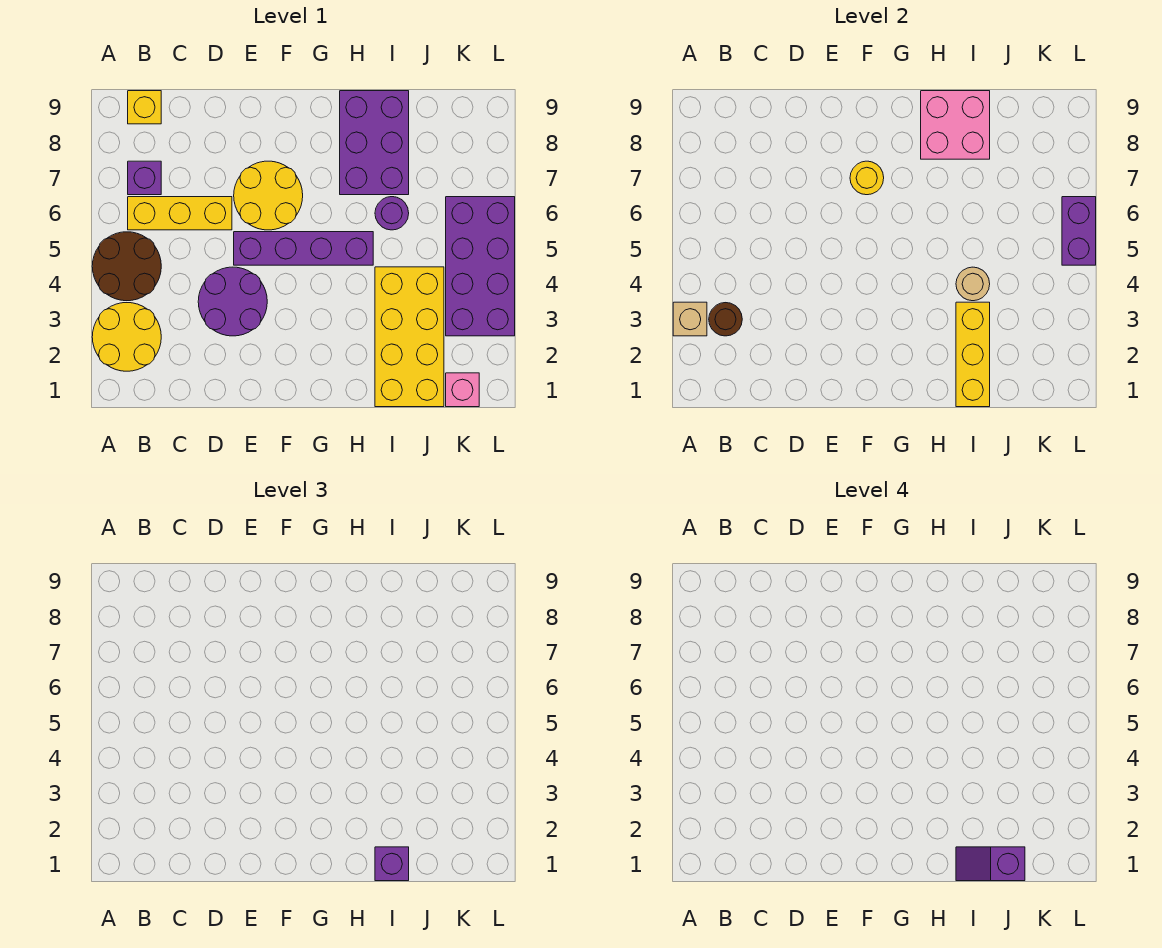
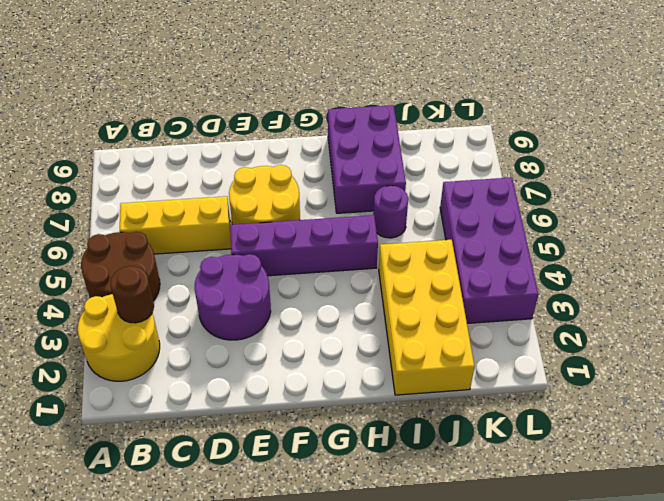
none -> purple brick B7 level 1
none -> yellow brick B9 level 1
none -> pink brick K1 level 1

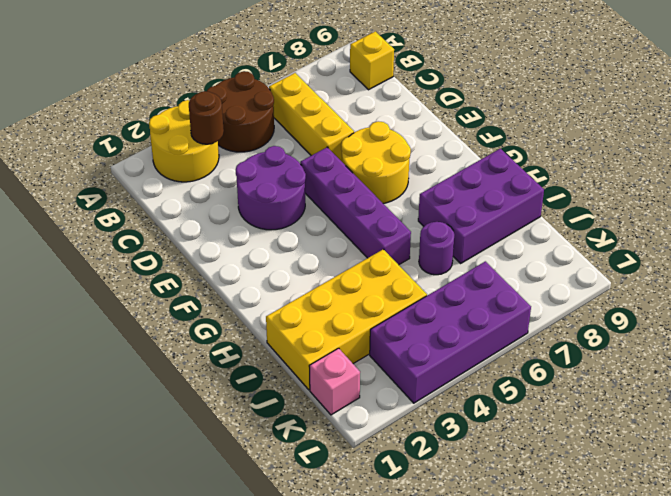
none -> purple brick B7 level 1
none -> tan brick A3 level 2
none -> yellow round brick F7 level 2

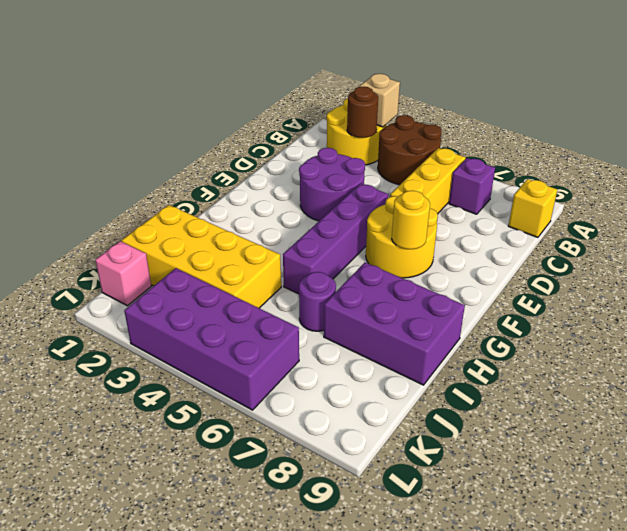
none -> pink brick H8:I9 level 2
none -> yellow brick I1:I3 level 2
none -> tan round brick I4 level 2

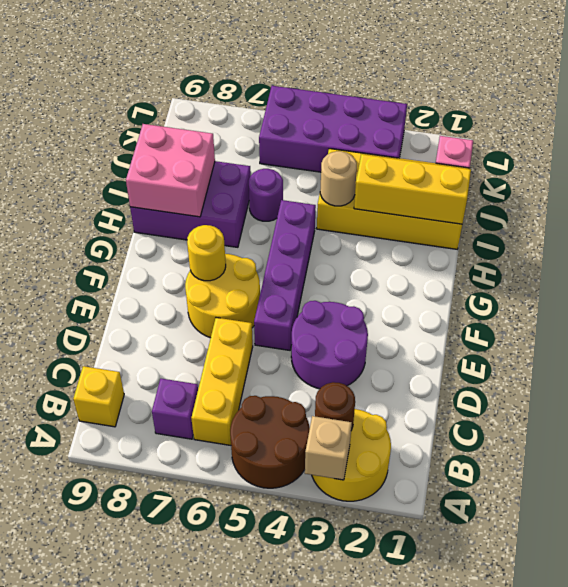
none -> purple brick L5:L6 level 2
none -> purple brick I1 level 3
none -> purple slope I1:J1 level 4 top J

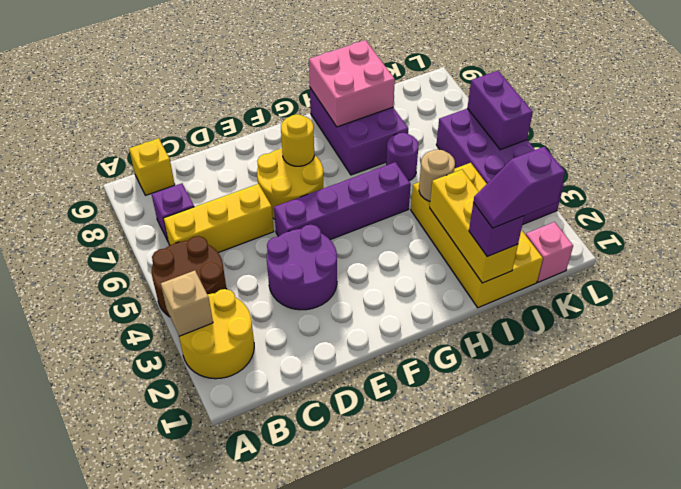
none -> brown round brick B3 level 2

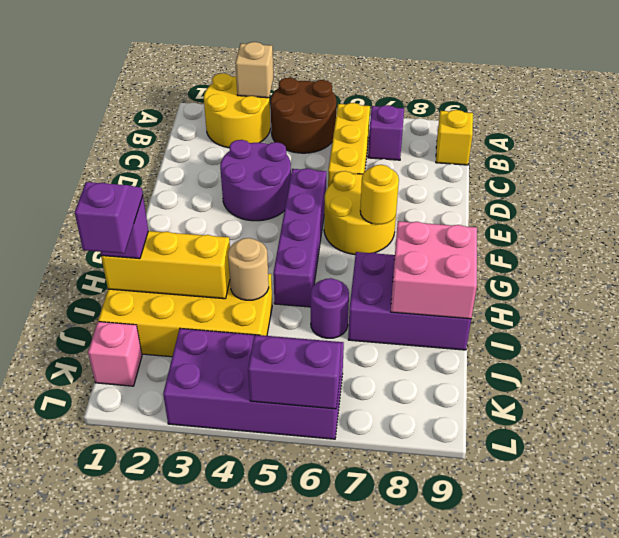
none -> brown round brick B3 level 2

